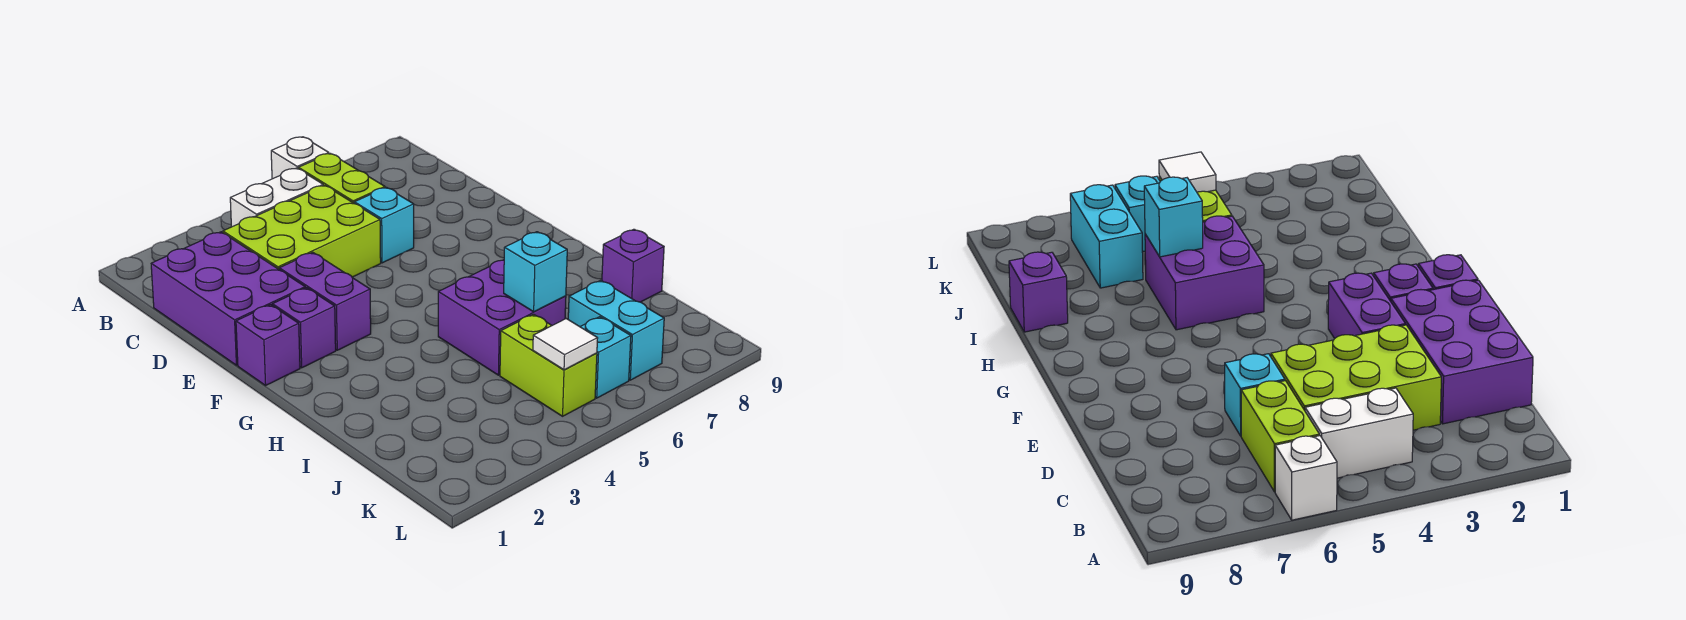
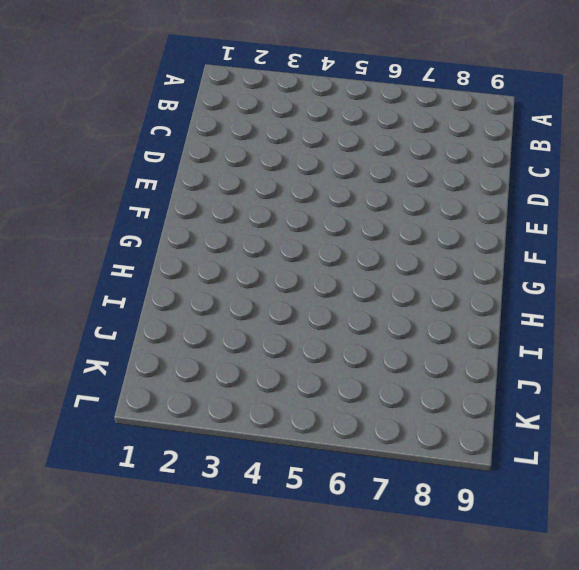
none -> white brick A6 level 1
none -> white brick B4:B5 level 1
none -> lime brick B6:C6 level 1

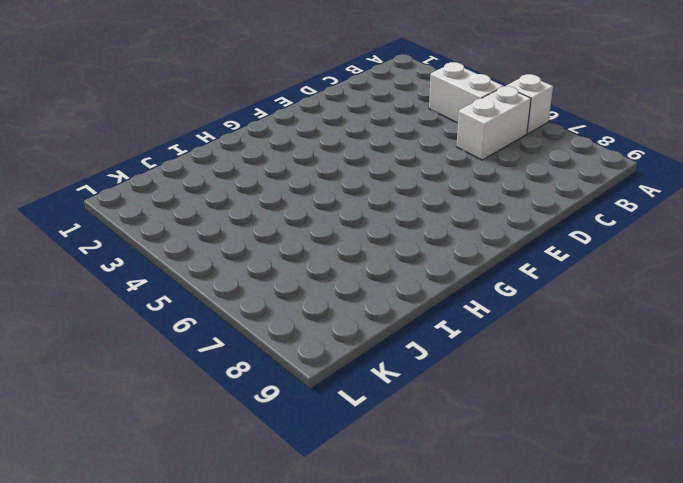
white brick B6:C6 level 1 -> lime brick B6:C6 level 1
none -> purple brick C1:E2 level 1
none -> lime brick C3:D5 level 1
none -> cyan brick D6 level 1

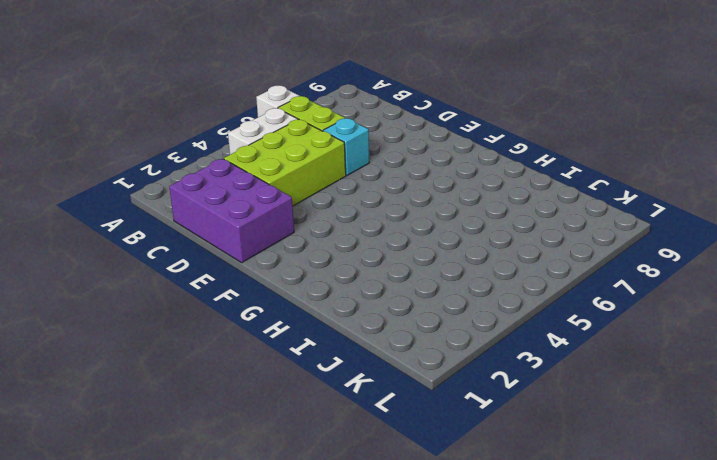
none -> purple brick E3:F3 level 1
none -> purple brick F1 level 1
none -> purple brick F2 level 1

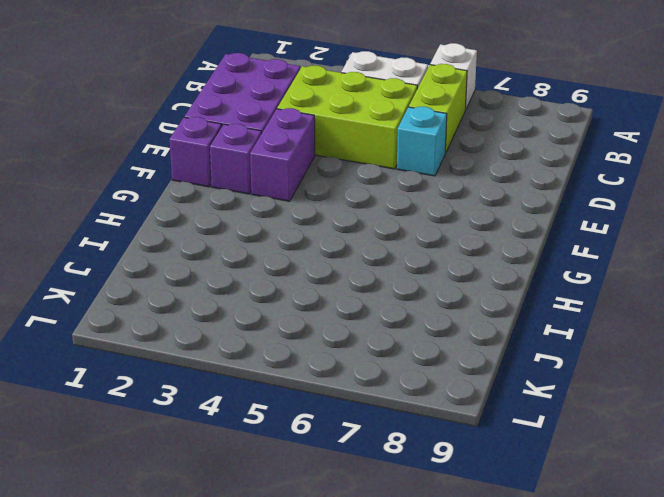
none -> purple brick H5:I6 level 1
none -> purple brick I9 level 1
none -> lime brick J5:K5 level 1

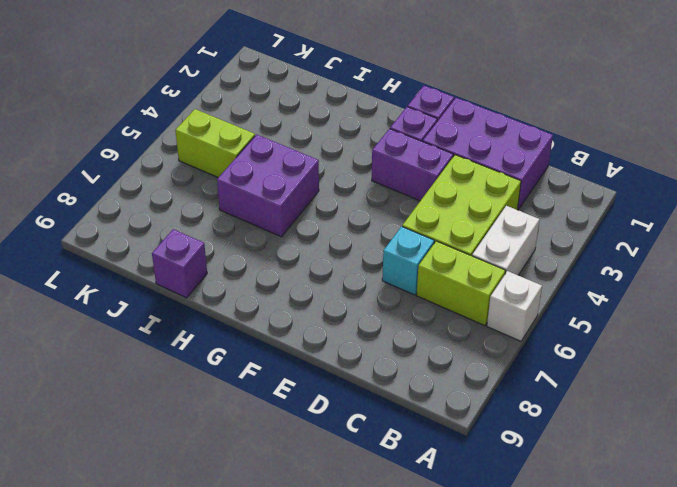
none -> cyan brick J7:K7 level 1
none -> cyan brick K6 level 1
none -> cyan brick I6 level 2

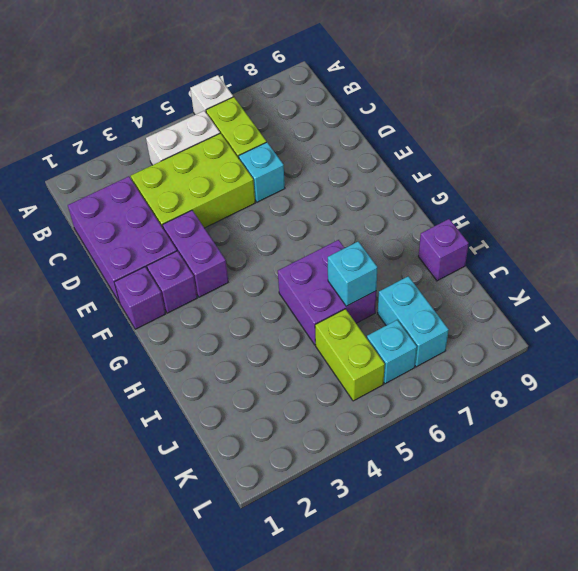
none -> white tile K5 level 2

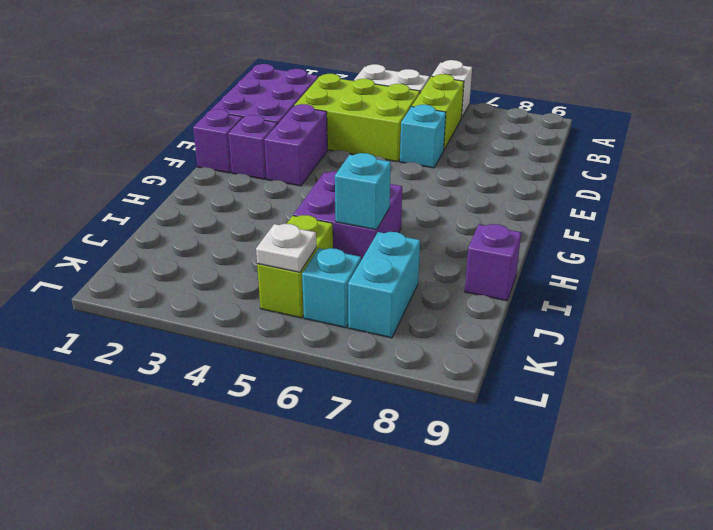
white plate K5 level 2 -> white tile K5 level 2

